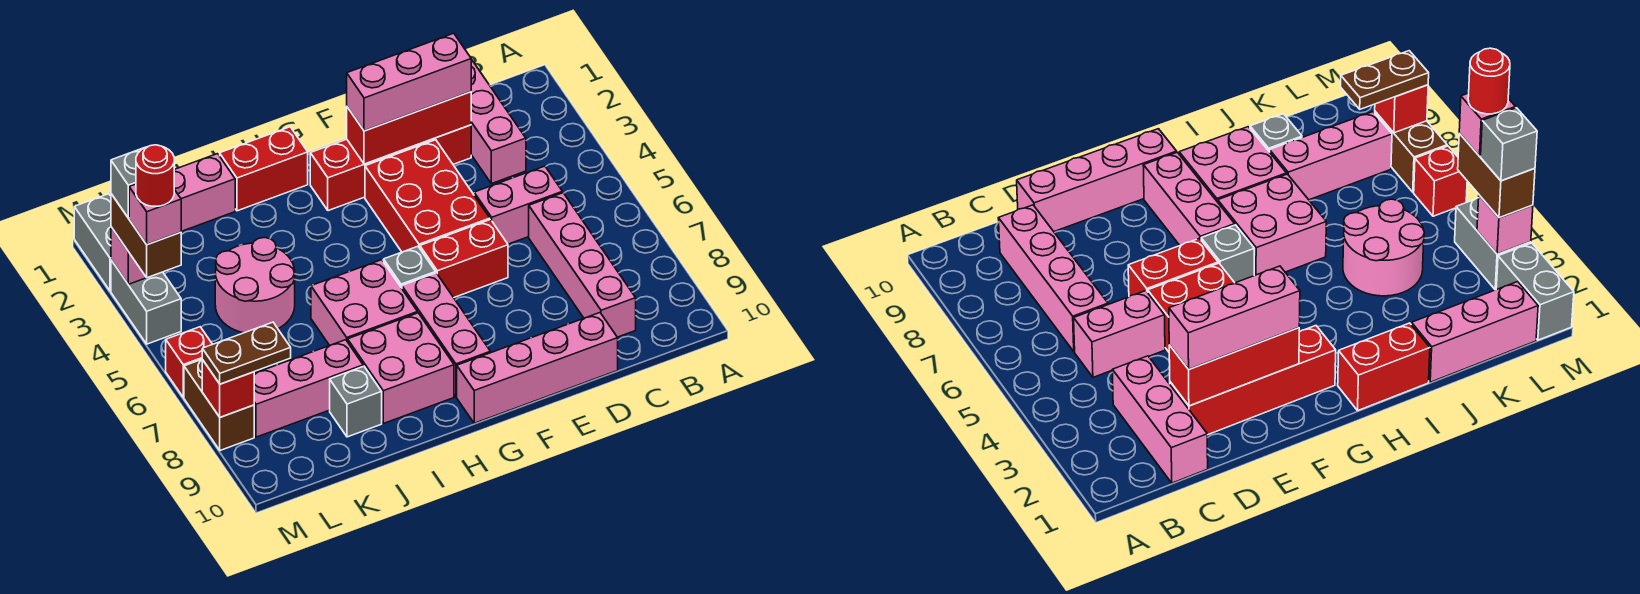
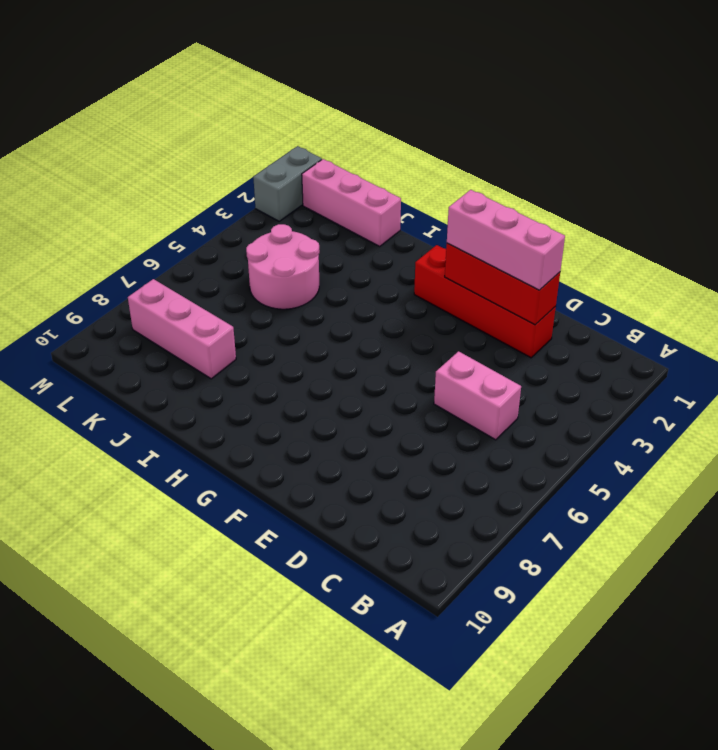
none -> pink brick C1:C3 level 1
none -> pink brick C6:C9 level 1
none -> pink brick D10:G10 level 1

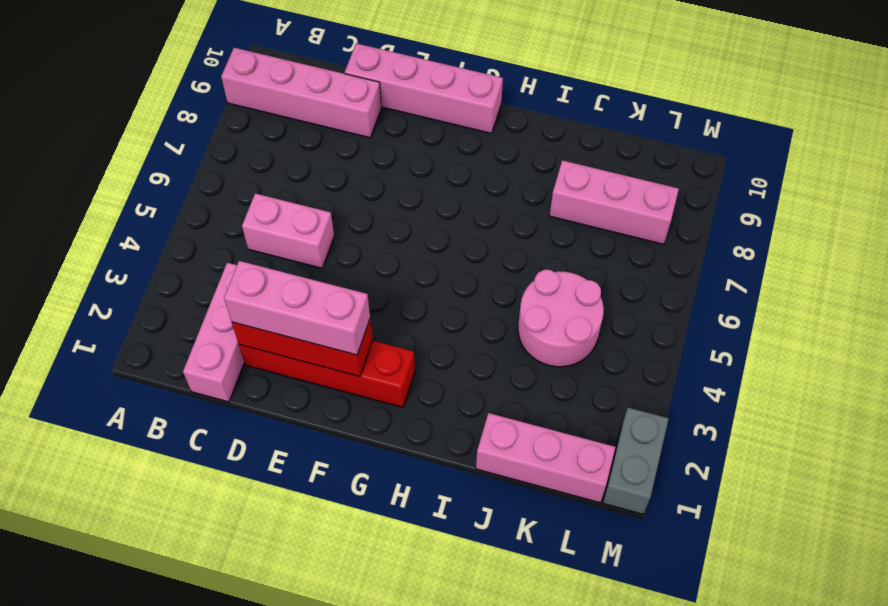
pink brick A9:D9 level 1 -> pink brick C6:C9 level 1
none -> red brick E3:F5 level 1
none -> red brick E6:F6 level 1
none -> grey brick G6 level 1

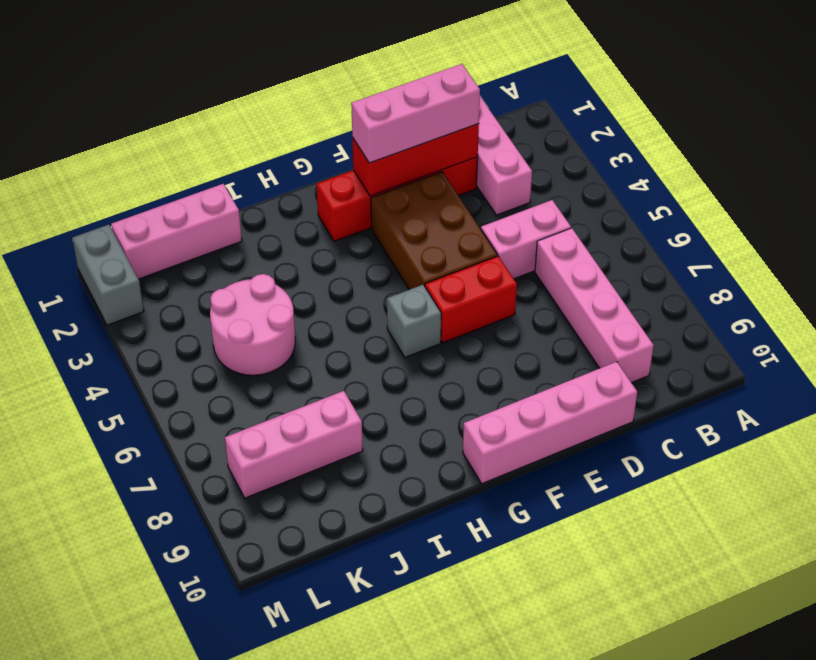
brown brick E3:F5 level 1 -> red brick E3:F5 level 1
none -> pink brick G7:G9 level 1
none -> red brick H1:I1 level 1
none -> pink brick H6:I7 level 1

